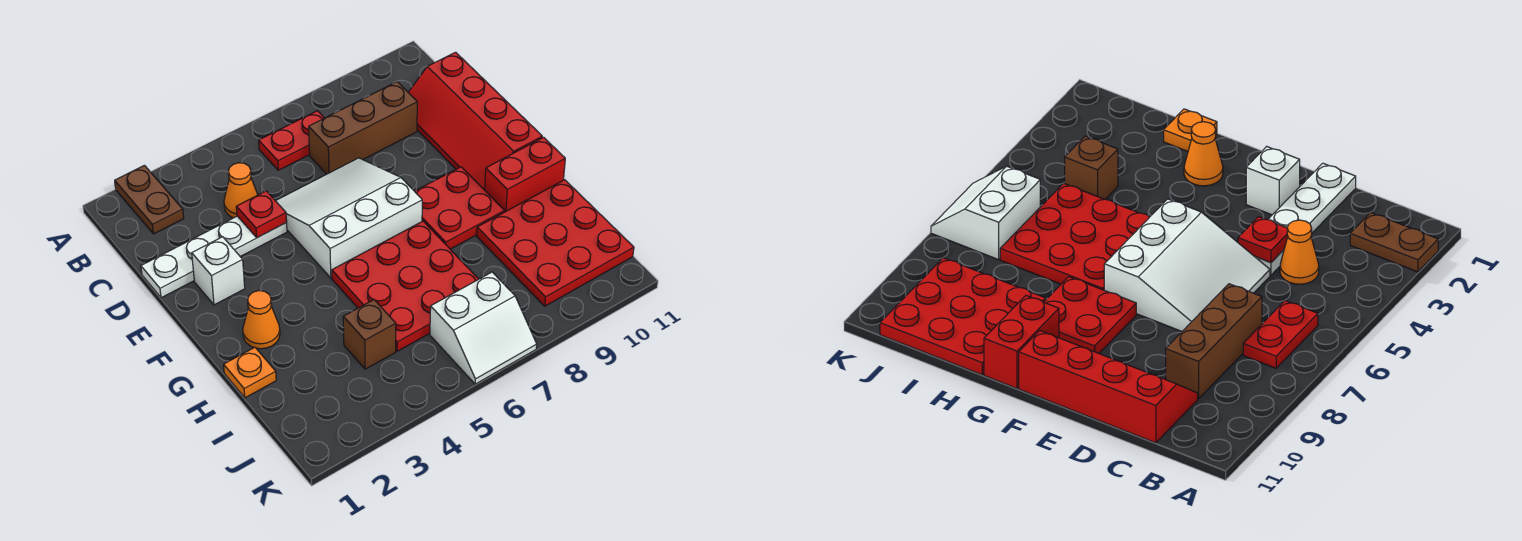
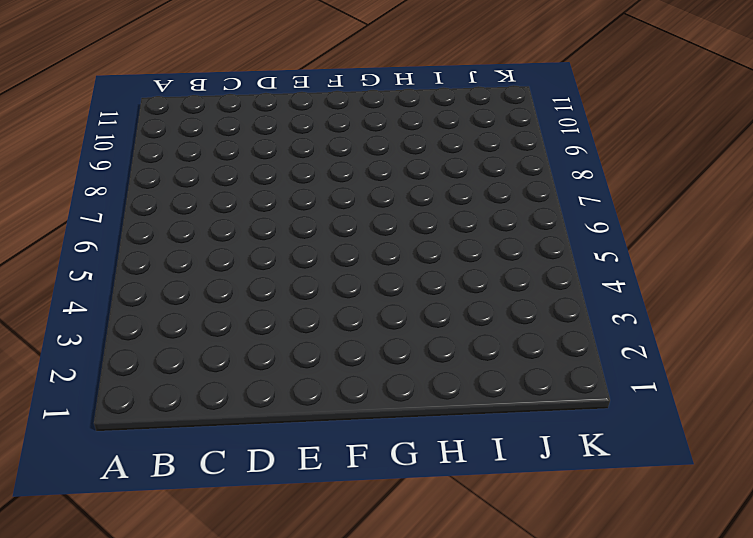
none -> brown plate A2:B2 level 1
none -> red plate B6:B7 level 1
none -> orange cone C4 level 1

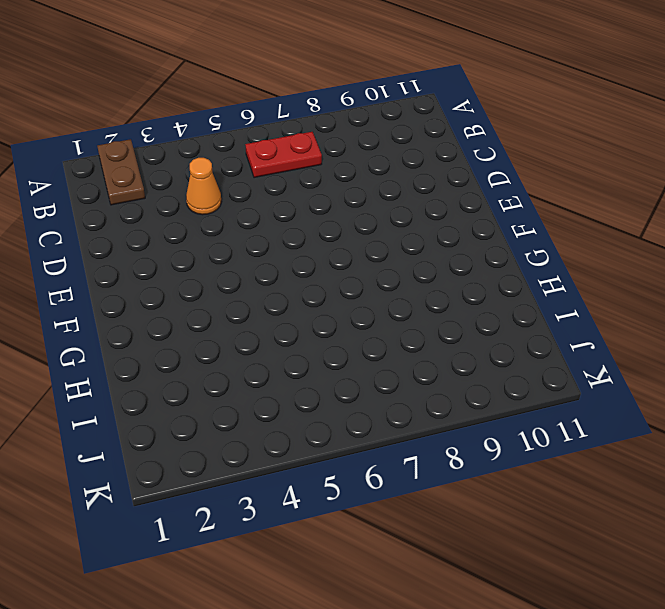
none -> brown brick C7:C9 level 1
none -> red slope C10:F11 level 1 top 11
none -> white plate D1:D4 level 1

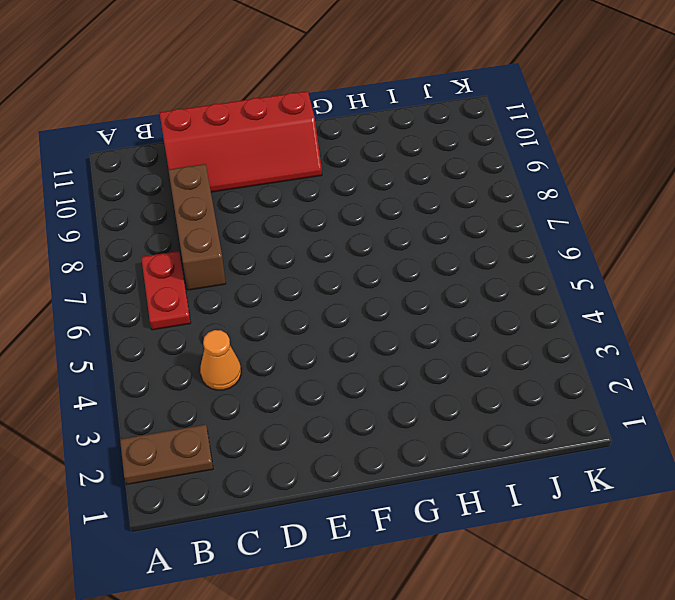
none -> white plate D1:D4 level 1
none -> white slope D5:F7 level 1 top F
none -> white brick E2 level 1

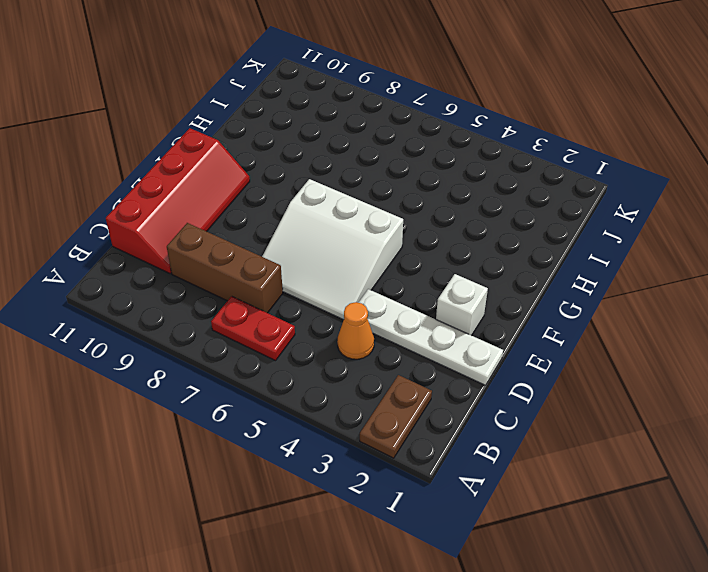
none -> red plate F8:G9 level 1
none -> orange cone G2 level 1
none -> red plate G5:I7 level 1

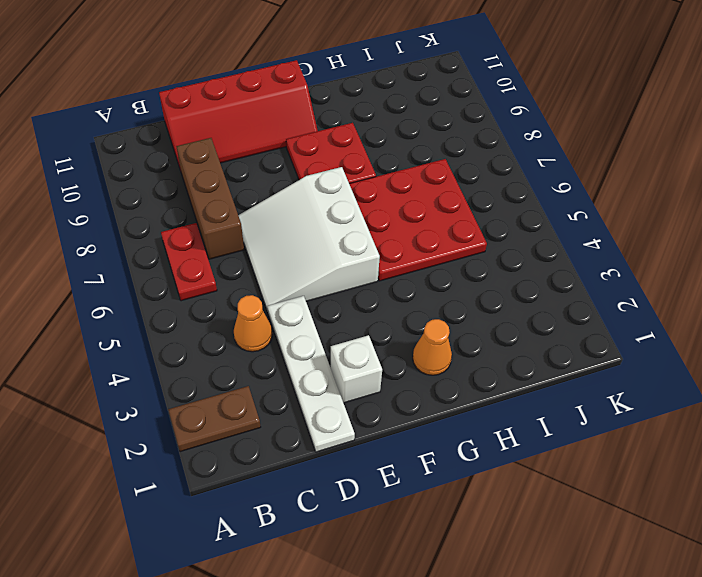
none -> red brick G10:G11 level 1
none -> orange plate H1 level 1
none -> red plate H9:J11 level 1

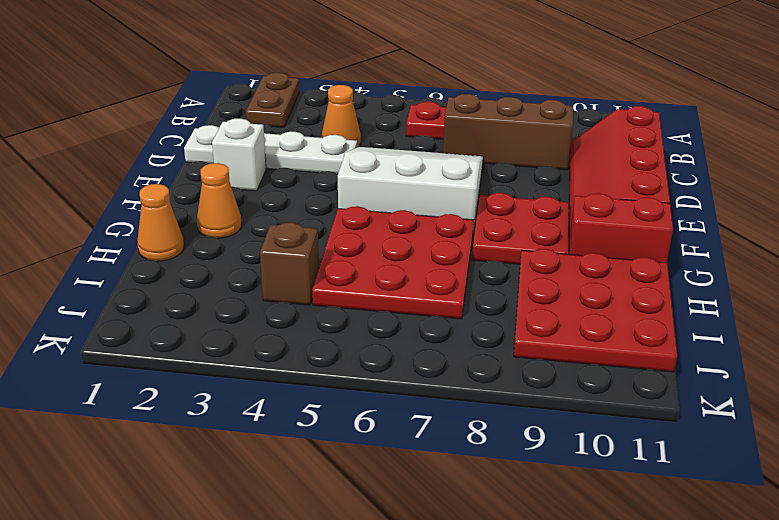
orange cone H1 level 1 -> orange plate H1 level 1
none -> white slope J6:K7 level 1 top J
none -> red plate D4 level 2

